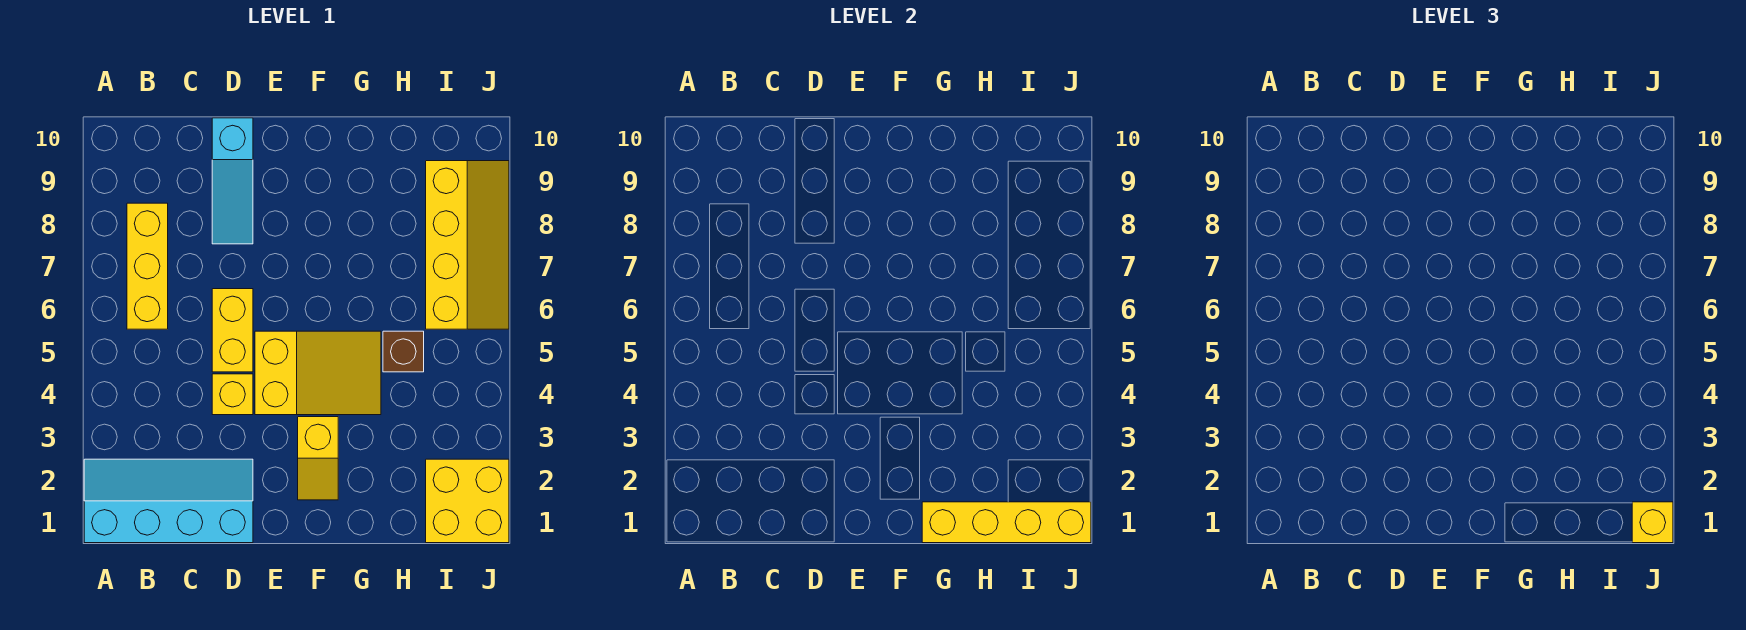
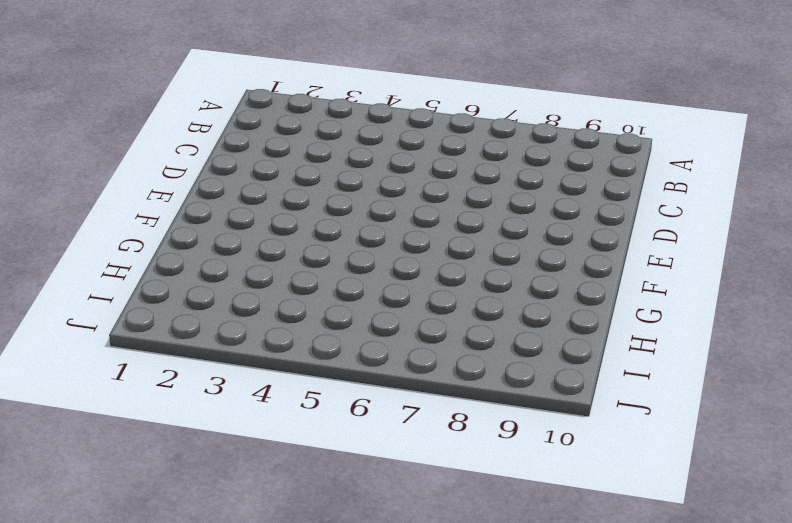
none -> cyan slope A1:D2 level 1 top 1
none -> yellow brick B6:B8 level 1
none -> yellow brick D4 level 1

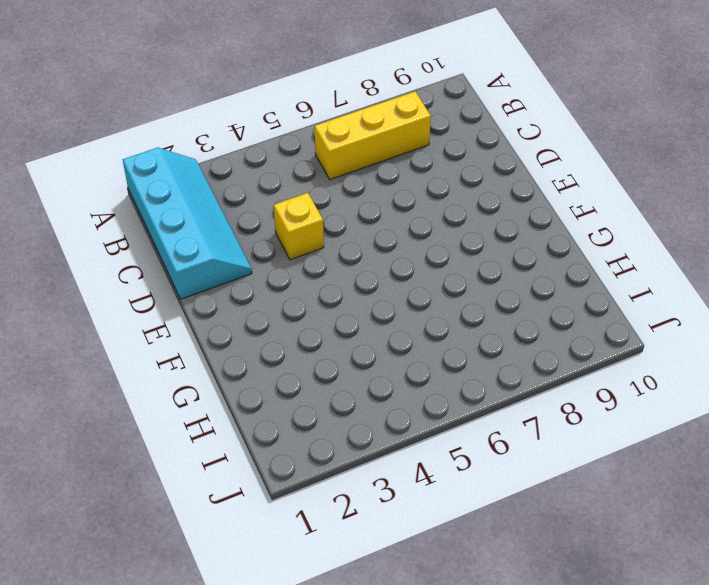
none -> yellow brick D5:D6 level 1
none -> cyan slope D8:D10 level 1 top 10
none -> yellow slope E4:G5 level 1 top E

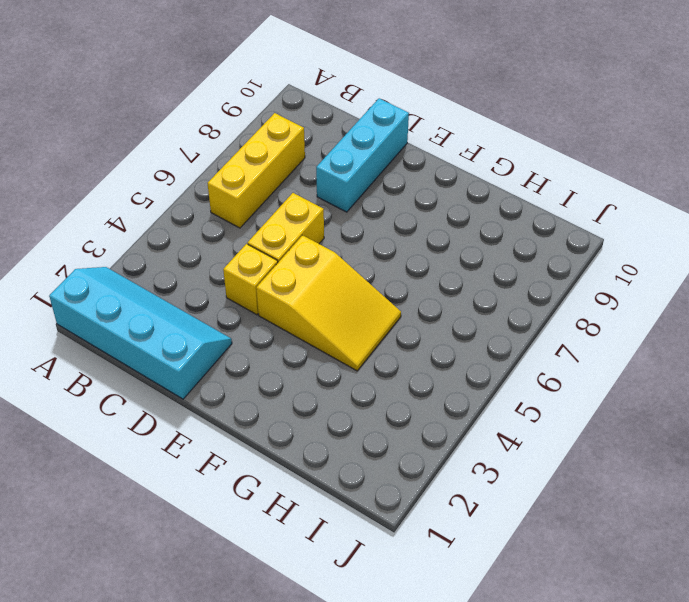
cyan brick D8:D10 level 1 -> cyan slope D8:D10 level 1 top 10
none -> yellow slope F2:F3 level 1 top 3
none -> brown brick H5 level 1
none -> yellow brick I1:J2 level 1

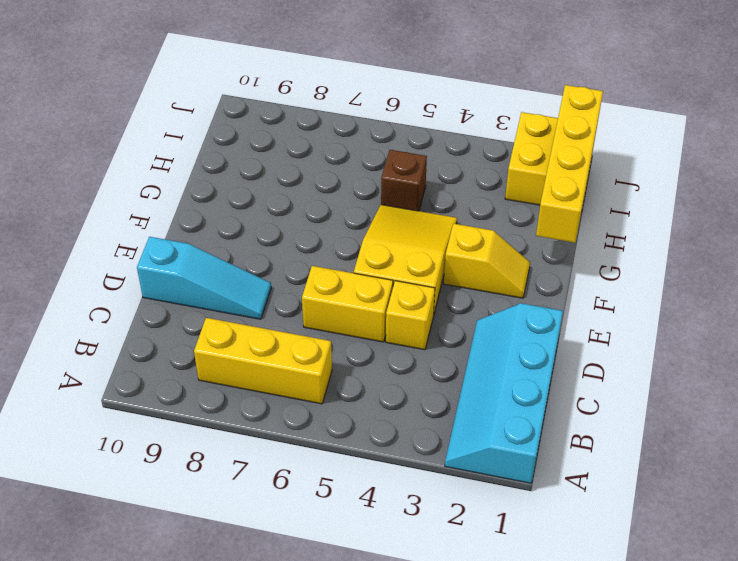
none -> yellow slope I6:J9 level 1 top I
none -> yellow brick J1 level 3

